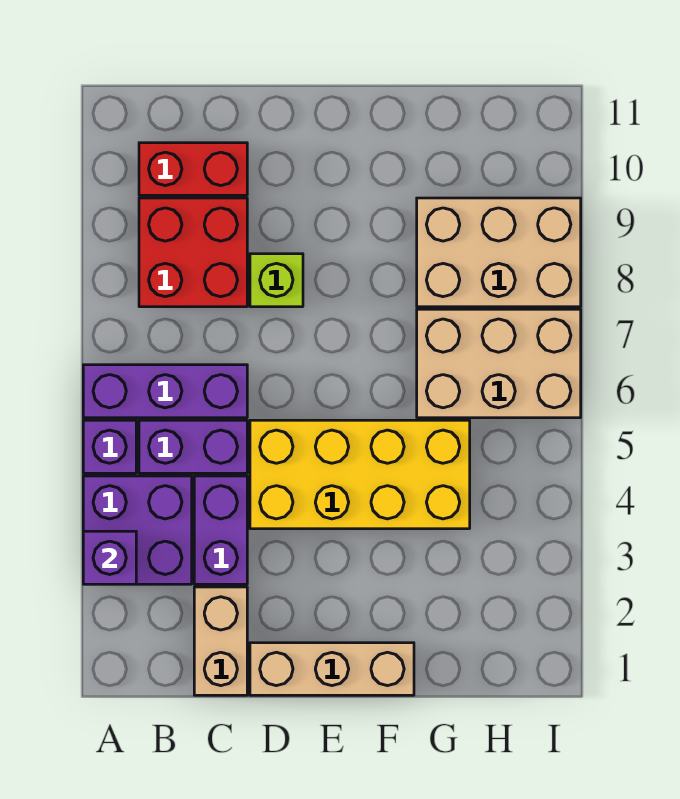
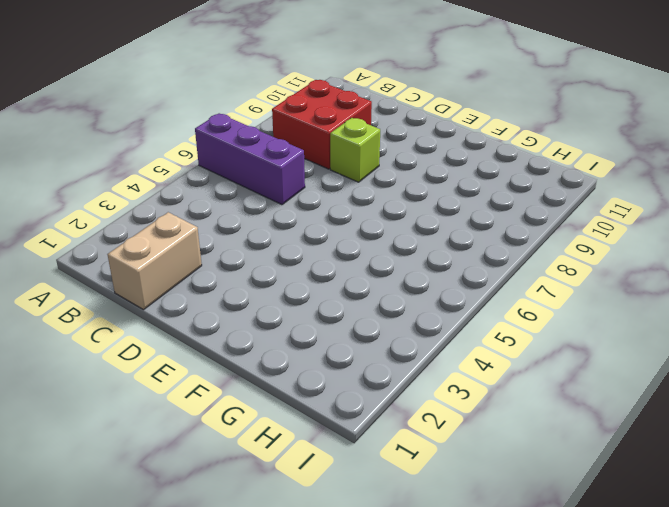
none -> purple brick A3:B4 level 1
none -> purple brick A5 level 1
none -> purple brick B5:C5 level 1

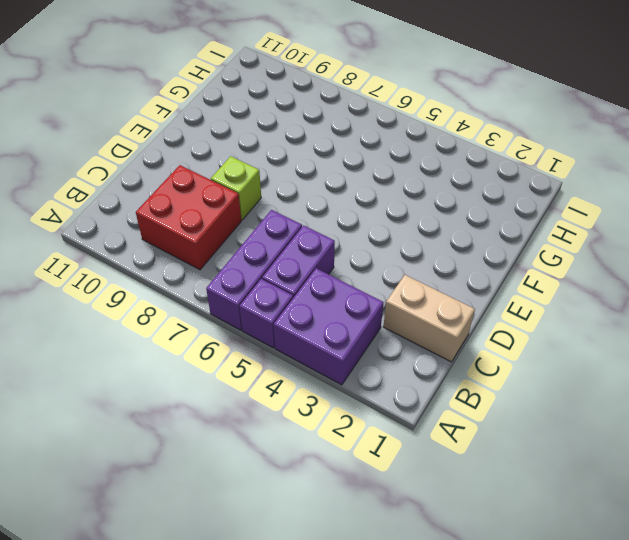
none -> red brick B10:C10 level 1
none -> purple brick C3:C4 level 1
none -> tan brick D1:F1 level 1

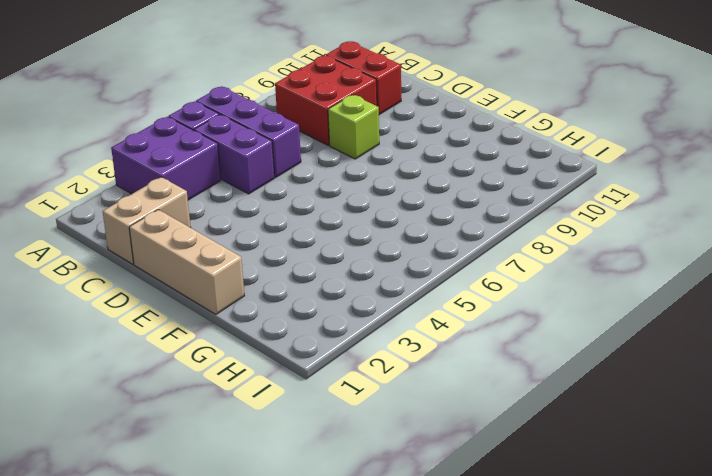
none -> purple brick C3:C4 level 1
none -> yellow brick D4:G5 level 1
none -> tan brick G6:I7 level 1

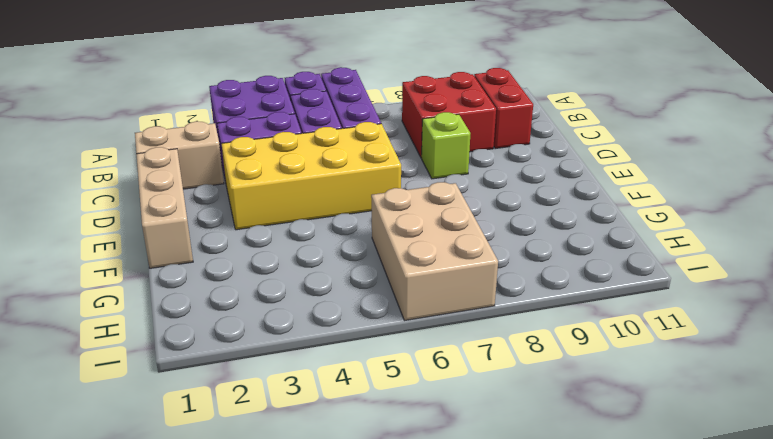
yellow brick D3:E6 level 1 -> yellow brick D4:G5 level 1
none -> tan brick G8:I9 level 1
none -> purple brick A3 level 2

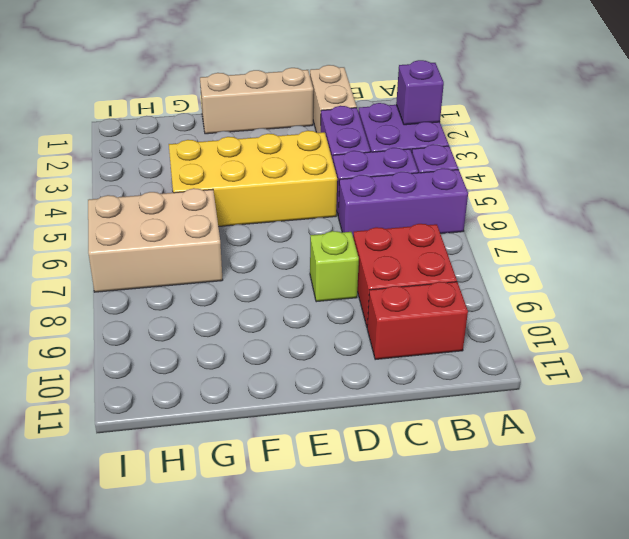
none -> tan brick G8:I9 level 1

